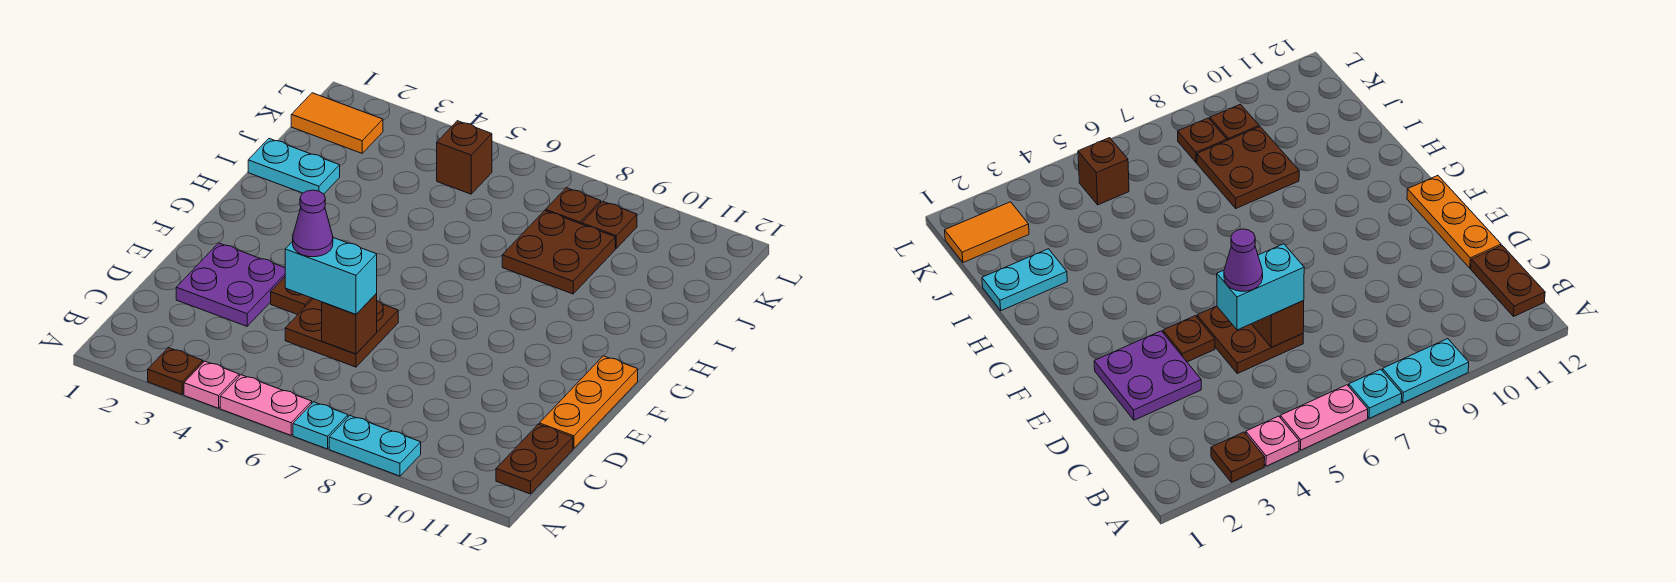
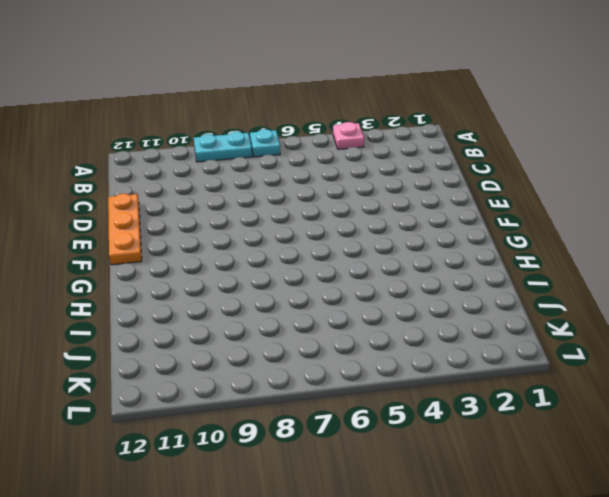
none -> brown plate A3 level 1
none -> pink plate A5:A6 level 1
none -> brown plate B12:C12 level 1

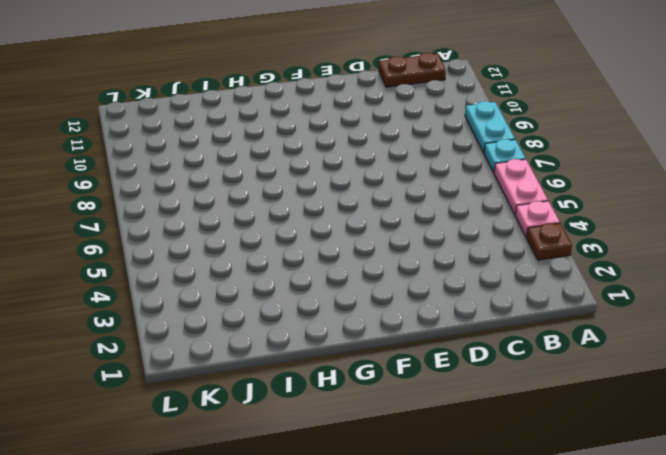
none -> purple plate D2:E3 level 1
none -> brown plate D5:E6 level 1
none -> orange plate D12:F12 level 1

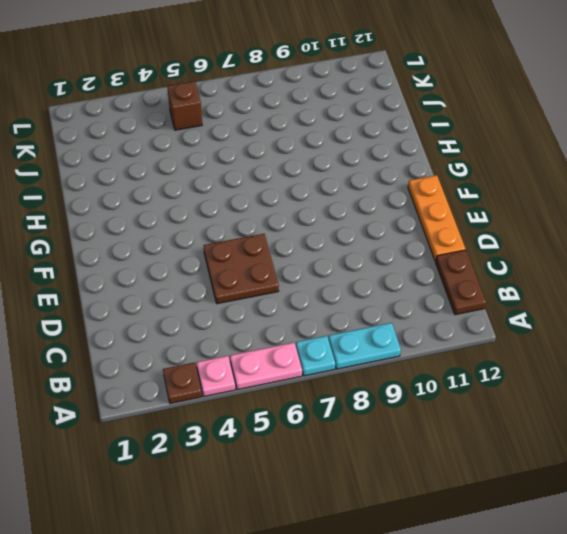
none -> purple plate D2:E3 level 1
none -> brown plate E4 level 1
none -> cyan plate I1:I2 level 1

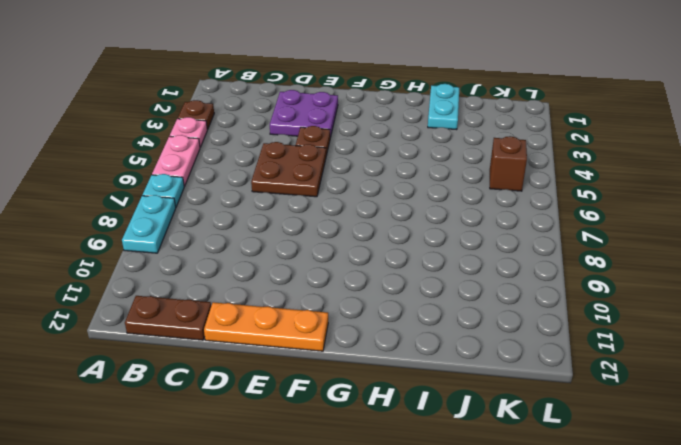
none -> brown plate I8:J9 level 1
none -> orange tile K1:K2 level 1
none -> brown plate K8 level 1

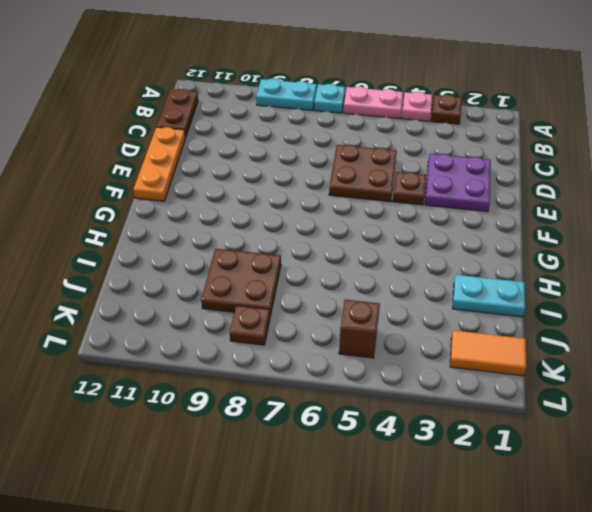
none -> brown plate K9 level 1
none -> brown brick D6 level 2
none -> cyan brick D5:D6 level 3

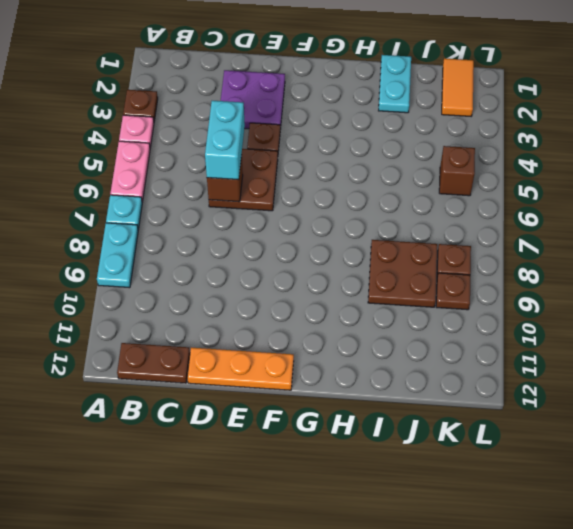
none -> purple cone D5 level 4

